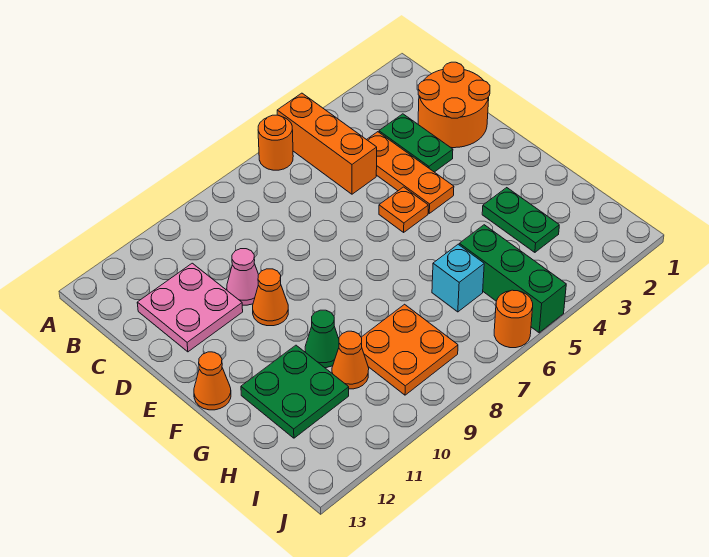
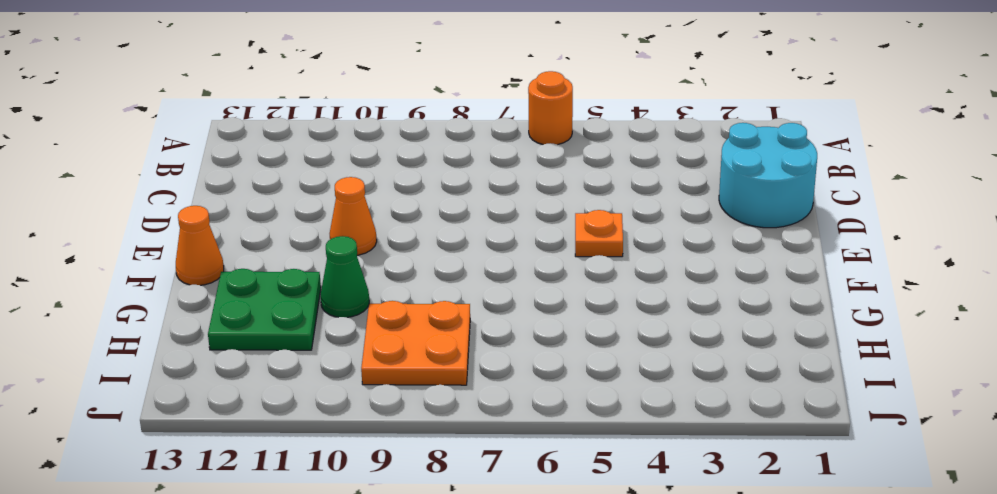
cyan round brick C1:D2 level 1 -> orange round brick C1:D2 level 1
none -> orange brick A5:C5 level 1
none -> green plate C3:D3 level 1
none -> orange plate C4:E4 level 1

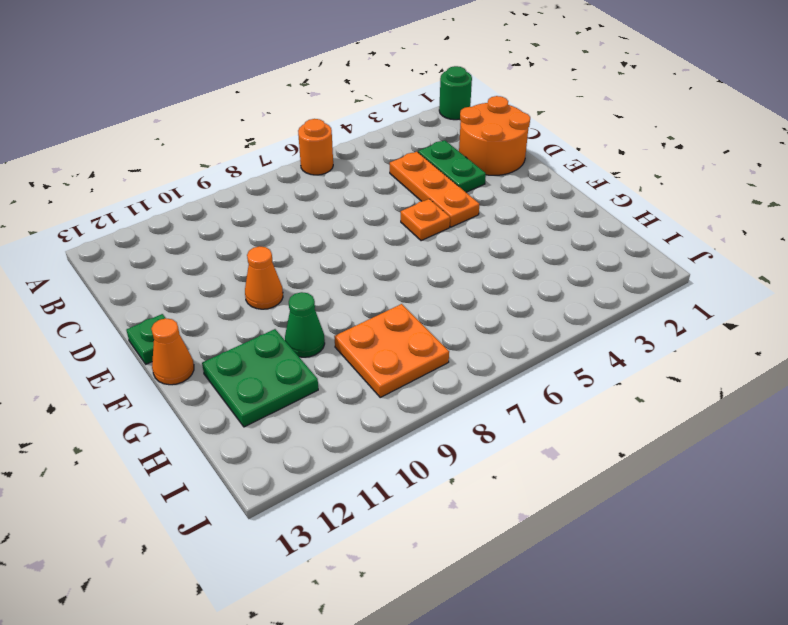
green round brick A1 level 1 -> none
green plate E13 level 1 -> none
none -> orange brick A5:C5 level 1
none -> pink plate C11:D12 level 1
none -> pink cone D10 level 1

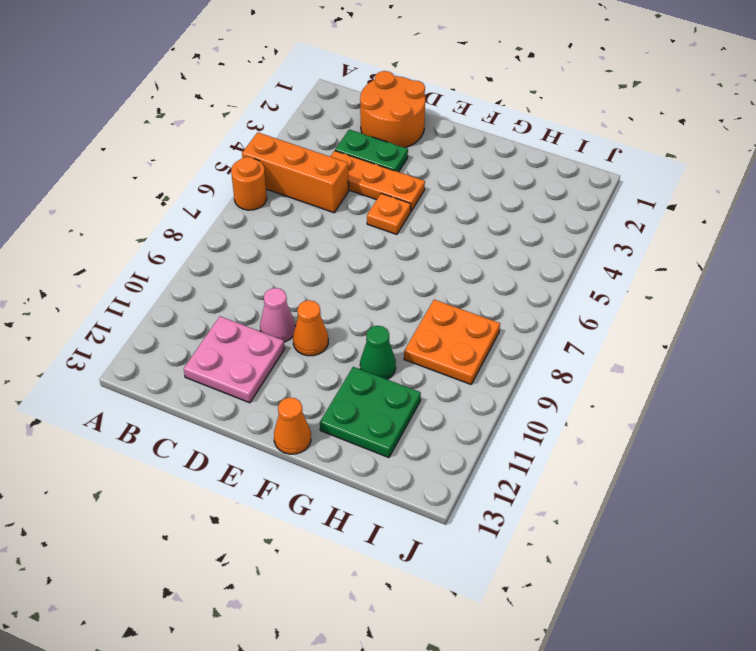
none -> green plate G3:H3 level 1
none -> green brick H5:J5 level 1
none -> cyan brick H6 level 1

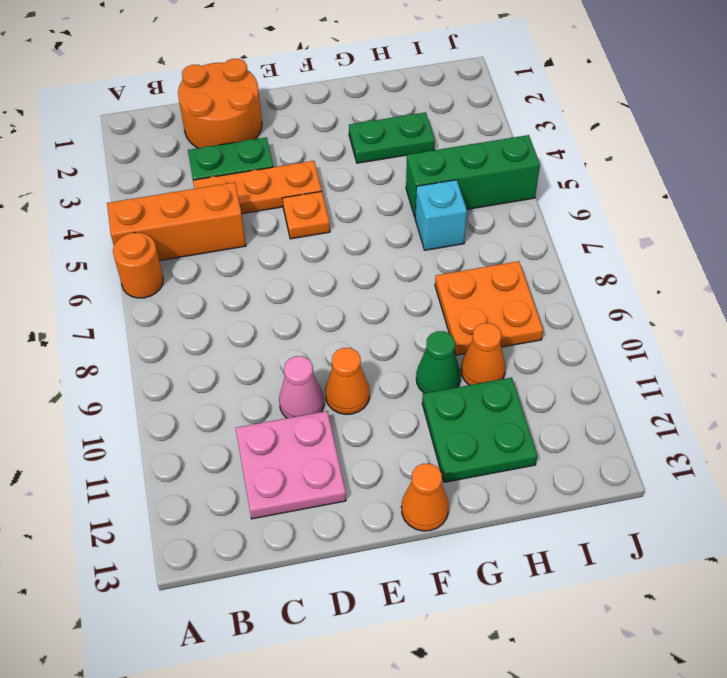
none -> orange round brick J6 level 1

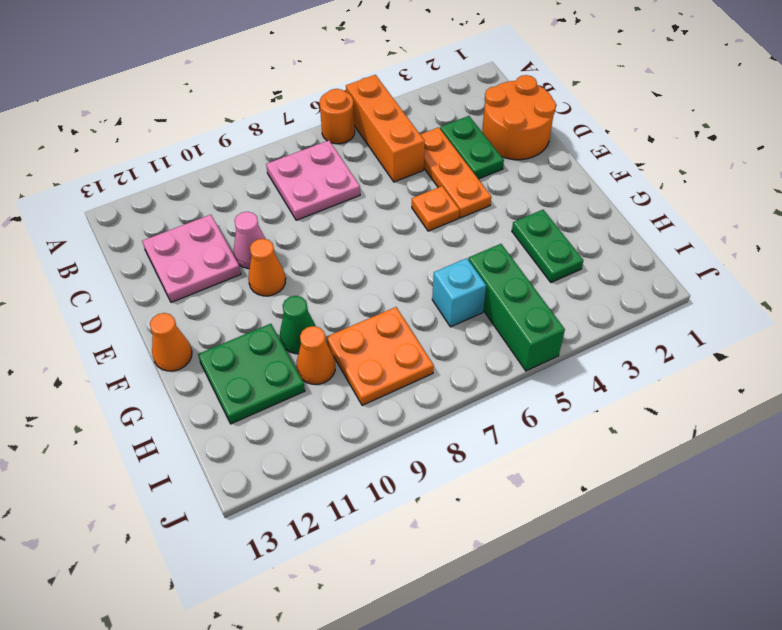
pink plate B7:C8 level 1 -> none
none -> orange round brick J6 level 1

